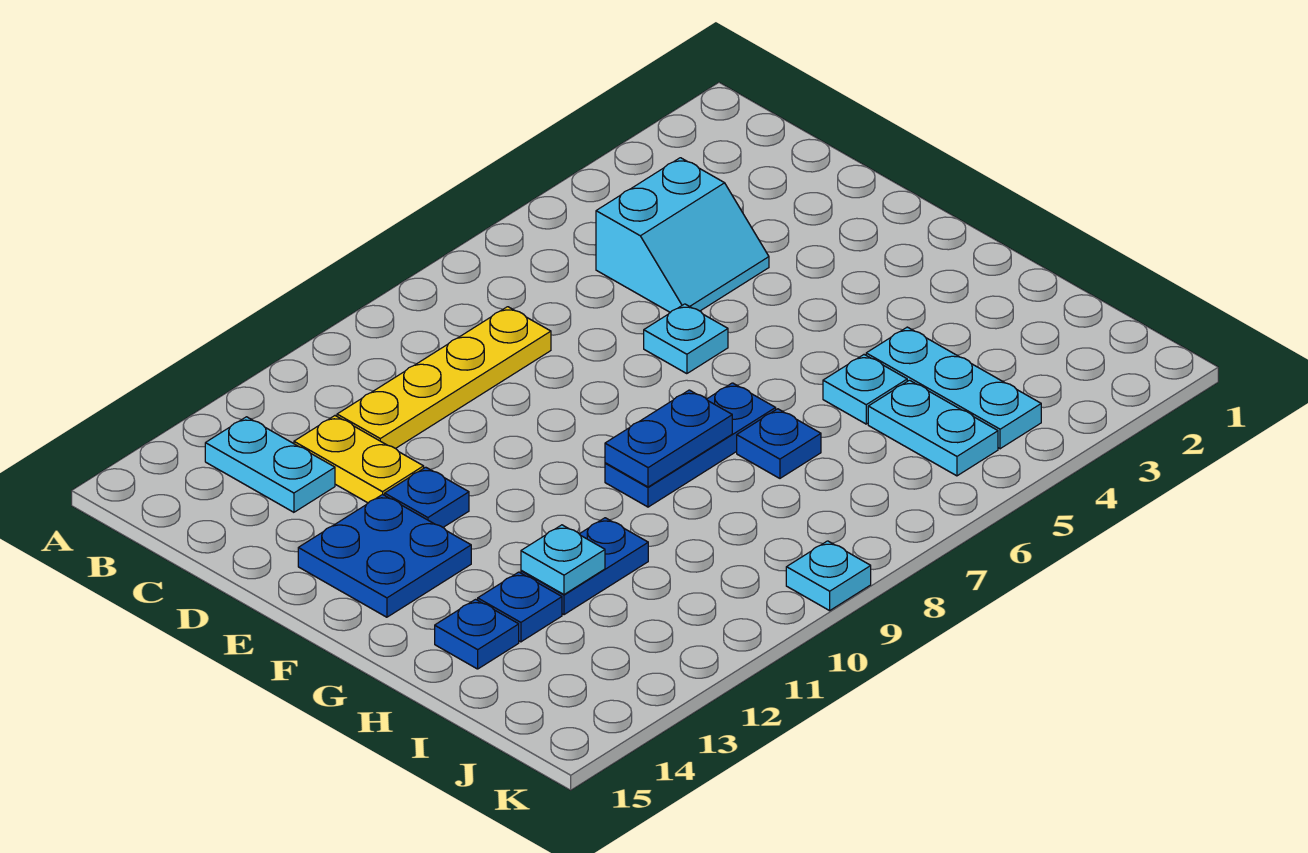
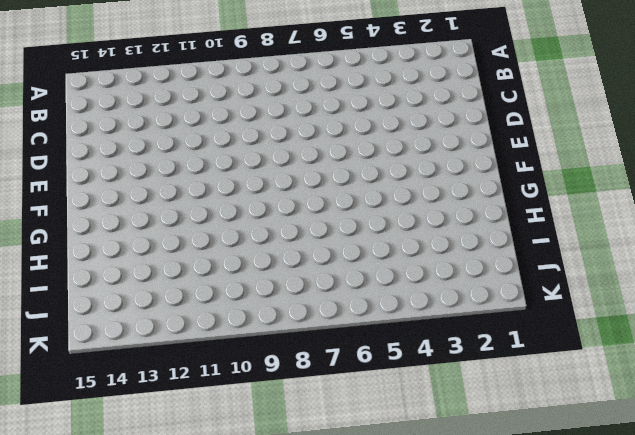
none -> cyan plate B13:C13 level 1
none -> cyan slope C4:D5 level 1 top C
none -> yellow plate C8:C11 level 1

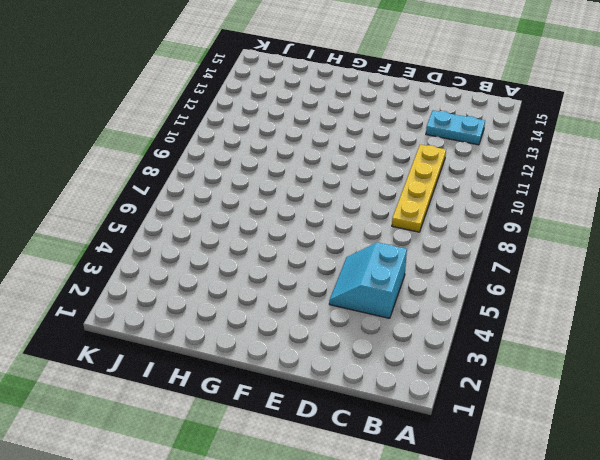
none -> yellow plate C12:D12 level 1
none -> cyan plate E6 level 1
none -> blue plate E12 level 1

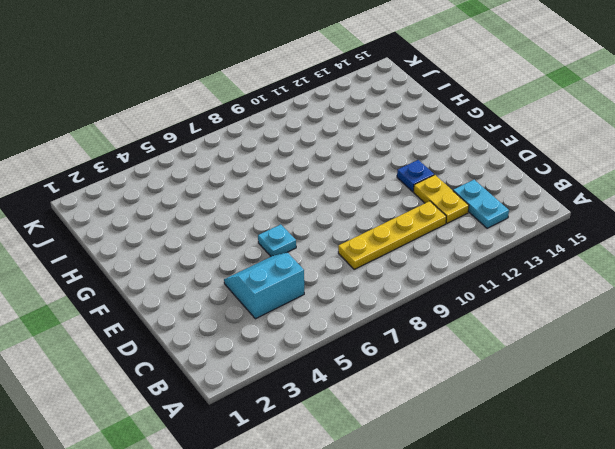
none -> blue plate E13:F14 level 1
none -> blue plate G7:G9 level 1
none -> cyan plate H4:J4 level 1

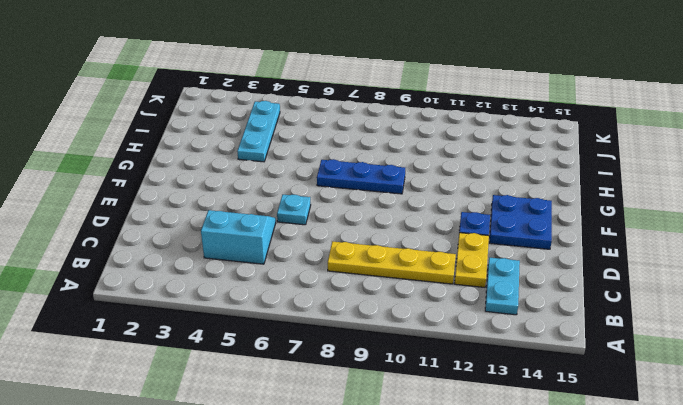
none -> cyan plate H5 level 1
none -> blue plate H7 level 1
none -> blue plate H11:H12 level 1

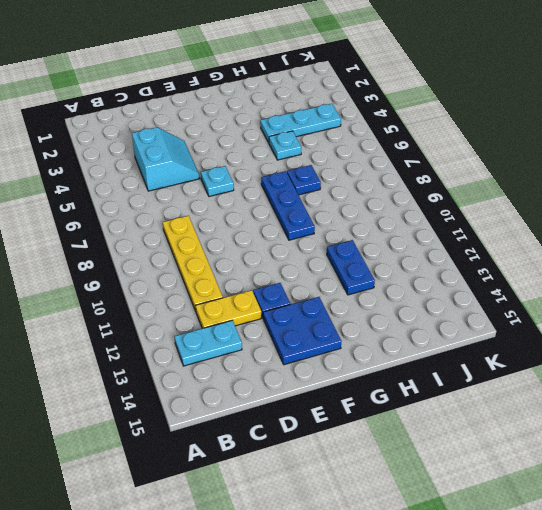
none -> blue plate H13 level 1
none -> blue plate H14 level 1
none -> cyan plate I5:J5 level 1

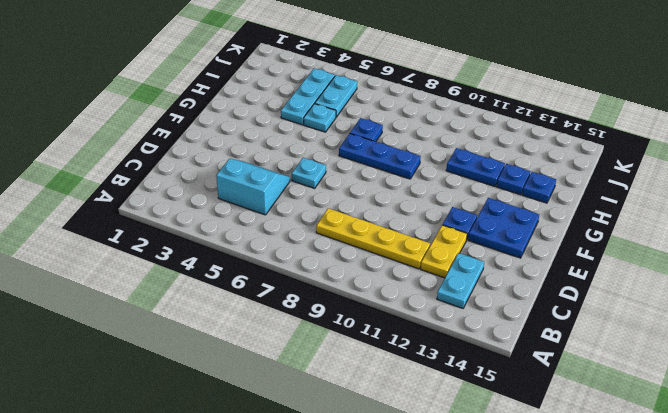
none -> cyan plate K9 level 1
none -> blue plate G8:G9 level 2
none -> cyan plate H12 level 2

